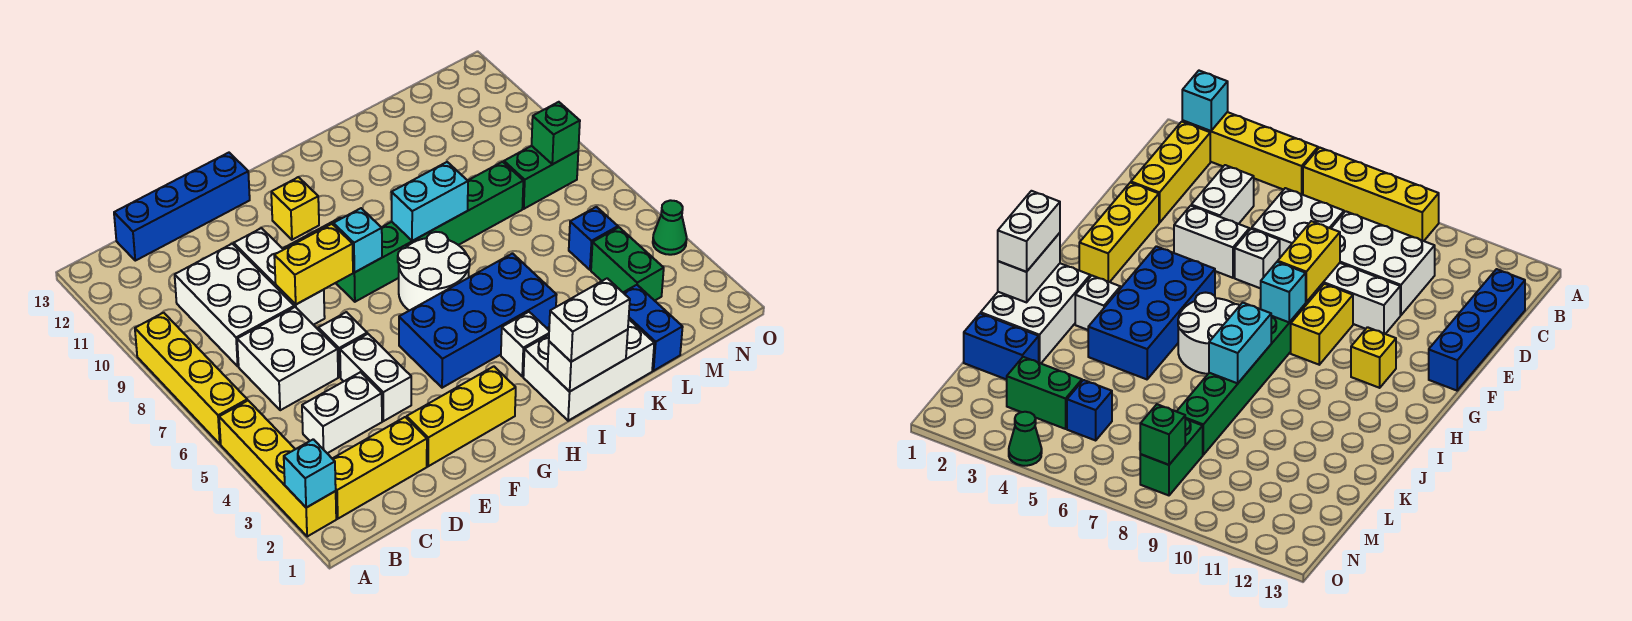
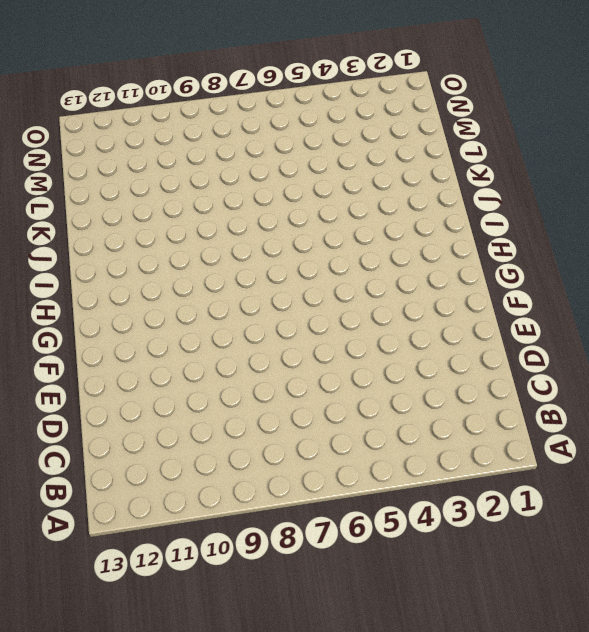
none -> yellow brick A2:A5 level 1
none -> yellow brick A6:A9 level 1
none -> yellow brick B2:D2 level 1
none -> white brick C4:D4 level 1

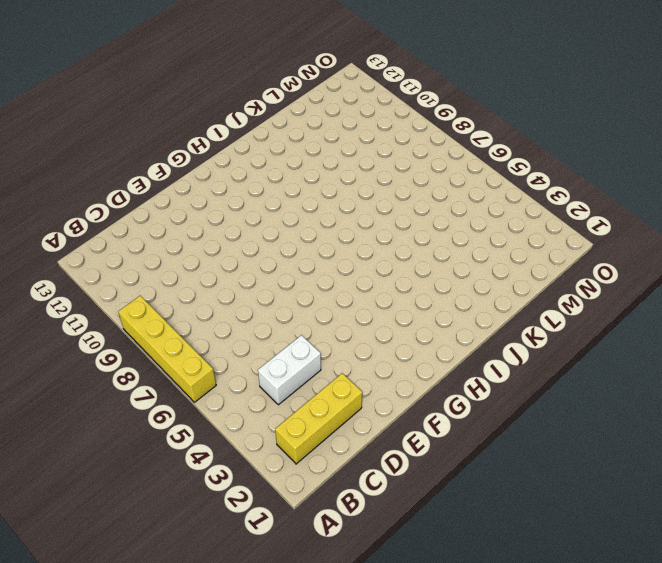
none -> yellow brick A2:A5 level 1
none -> white brick C6:D7 level 1
none -> white brick C8:D10 level 1
none -> blue brick C13:F13 level 1

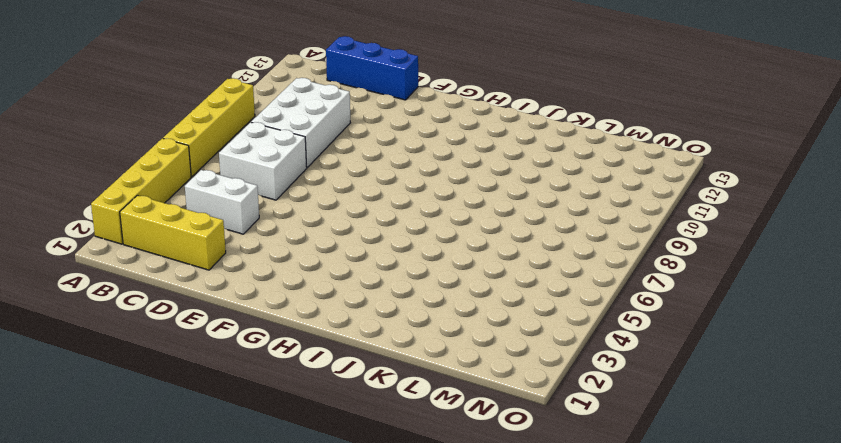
blue brick C13:E13 level 1 -> blue brick C13:F13 level 1
none -> yellow brick E2:G2 level 1
none -> white brick E4:E5 level 1
none -> white brick E6 level 1
none -> white brick E8:E10 level 1

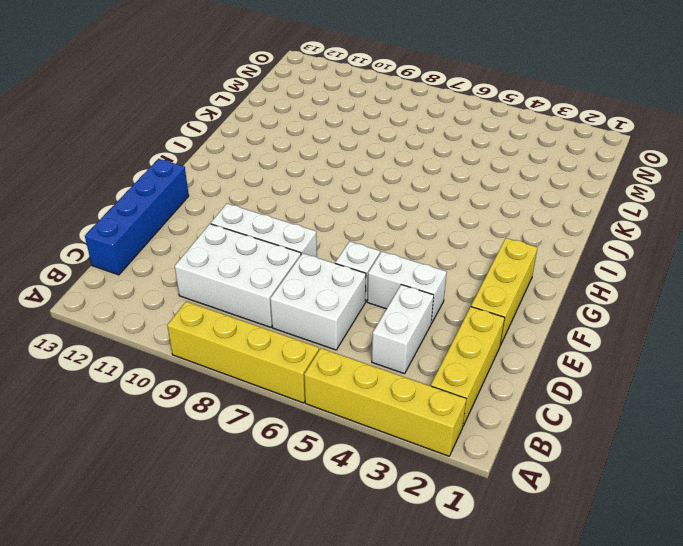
none -> yellow brick F9:G9 level 1
none -> blue brick G4:J5 level 1
none -> green brick G8:L8 level 1
none -> yellow brick G11 level 1

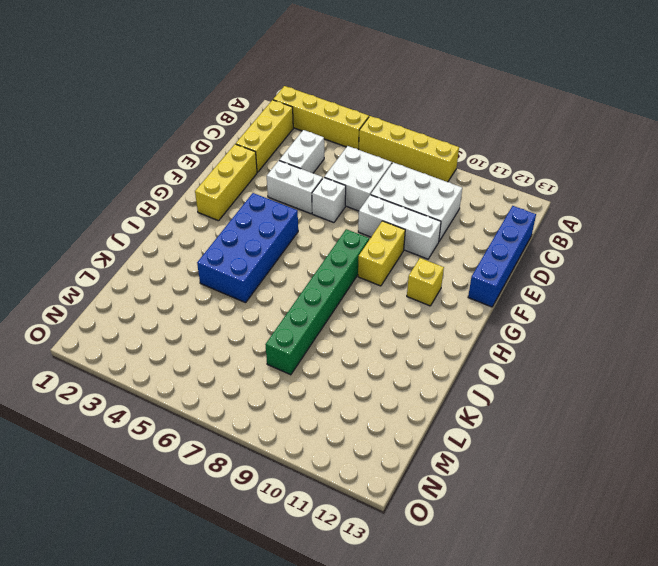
none -> white round brick H6:I7 level 1
none -> white brick I1:K2 level 1
none -> white brick I3 level 1
none -> blue brick L1:L2 level 1

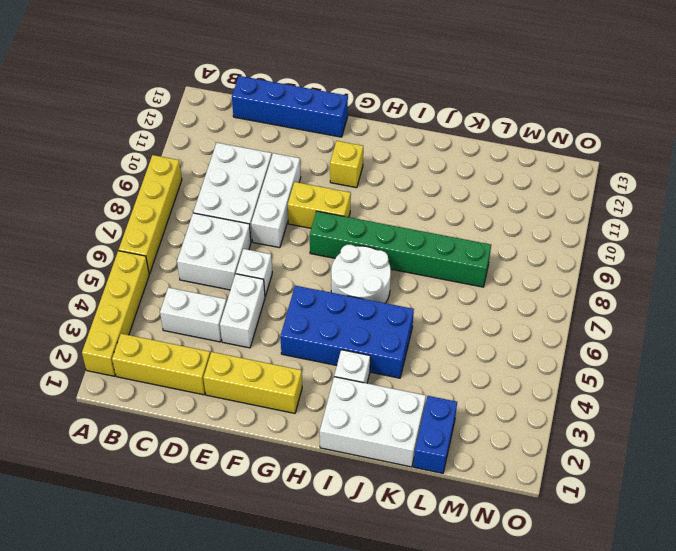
none -> green brick M3:M4 level 1
none -> blue brick M5 level 1
none -> green brick M8:N8 level 1
none -> green cone O4 level 1

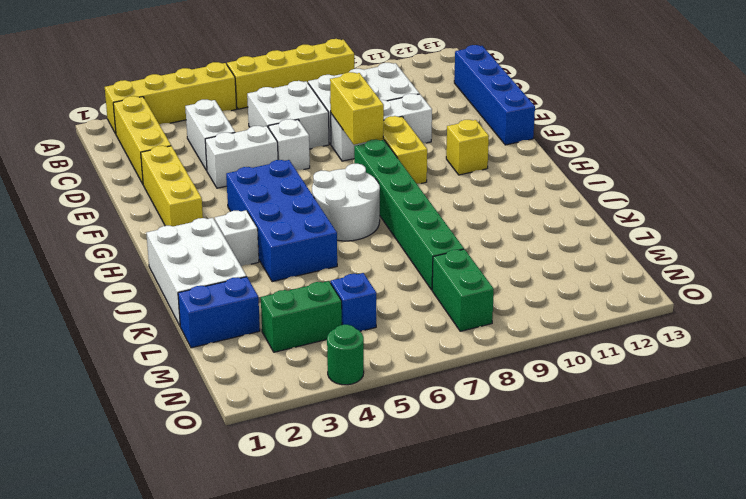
green round brick O4 level 1 -> green cone O4 level 1
none -> cyan brick A2 level 2
none -> cyan brick G8 level 2
none -> white brick I1:J1 level 2
none -> cyan brick I8:J8 level 2

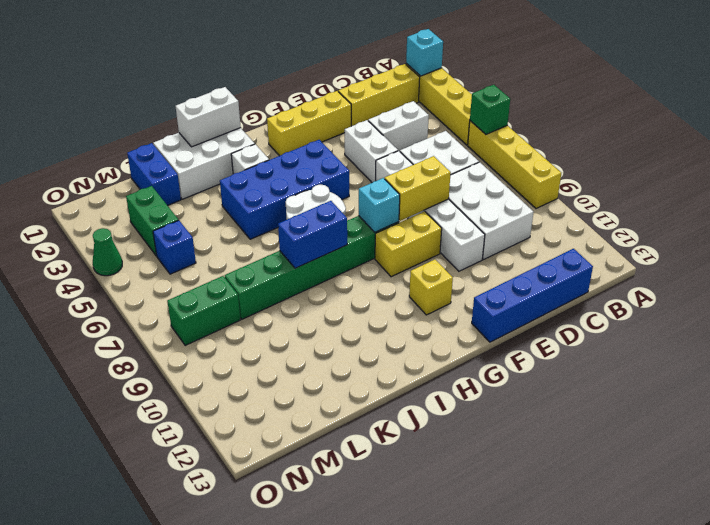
green brick A6 level 2 -> green brick N8 level 2
blue brick I8:J8 level 2 -> cyan brick I8:J8 level 2
none -> white brick I1:J1 level 3

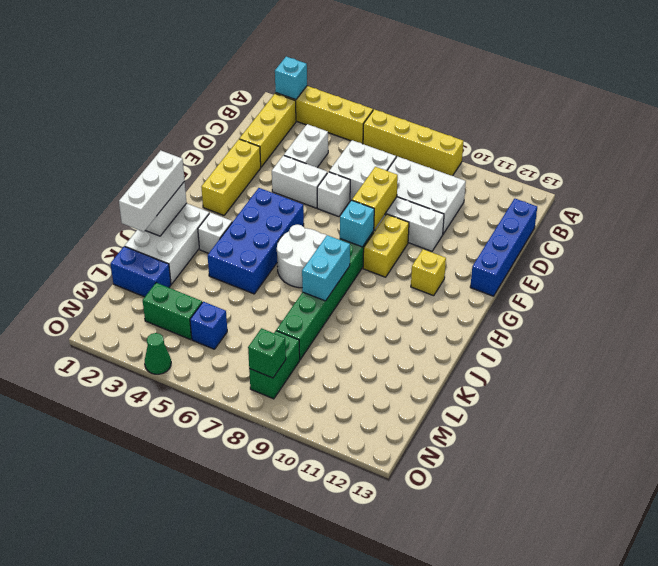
white brick I1:K1 level 3 -> white brick I1:J1 level 3

